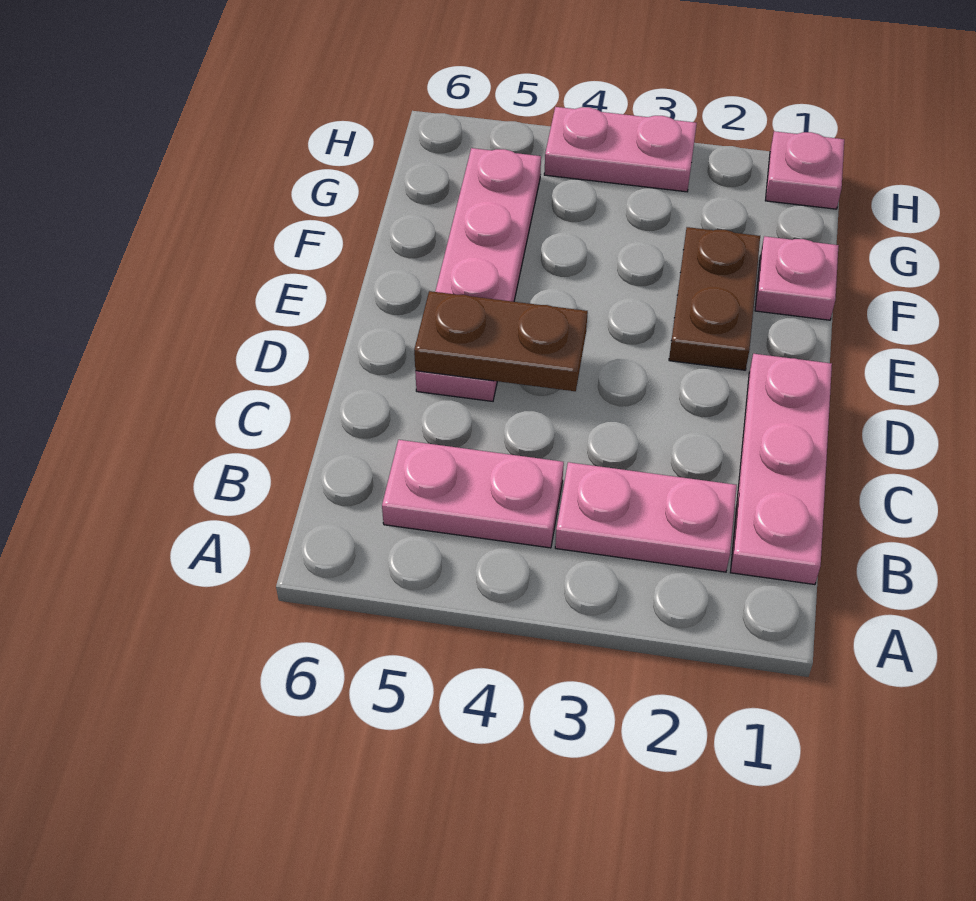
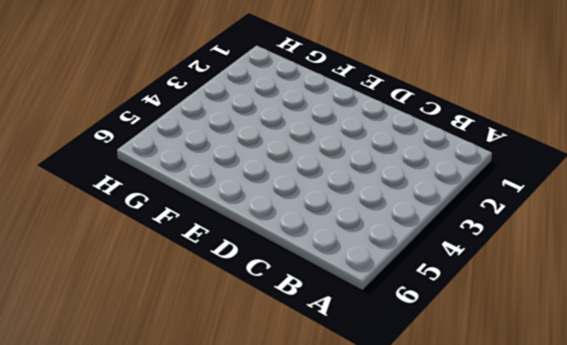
none -> pink plate B1:D1 level 1
none -> pink plate B2:B3 level 1

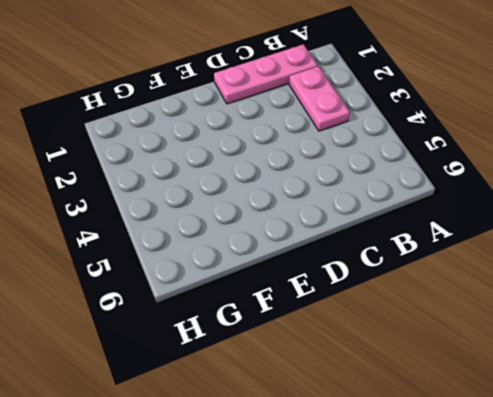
none -> pink plate B4:B5 level 1
none -> pink plate D5:G5 level 1

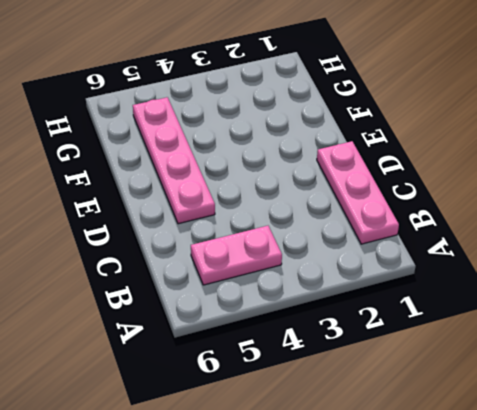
none -> pink plate B2:B3 level 1
none -> brown plate E2:F2 level 1

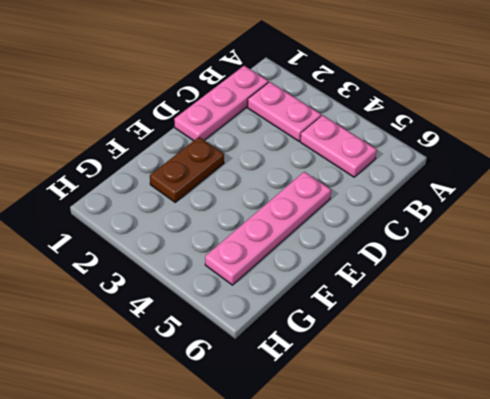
none -> pink plate F1 level 1
none -> pink plate H1 level 1

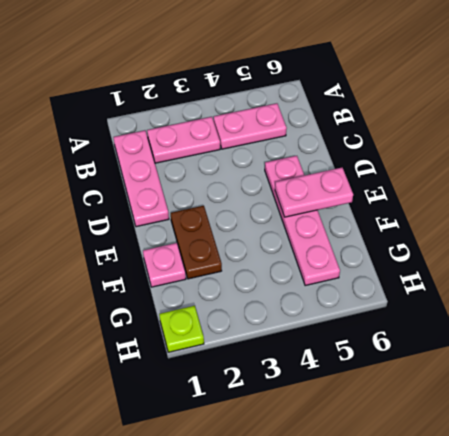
pink plate E5:E6 level 2 -> pink plate H3:H4 level 1
lime plate H1 level 1 -> pink plate H1 level 1
none -> brown plate D4:D5 level 2

